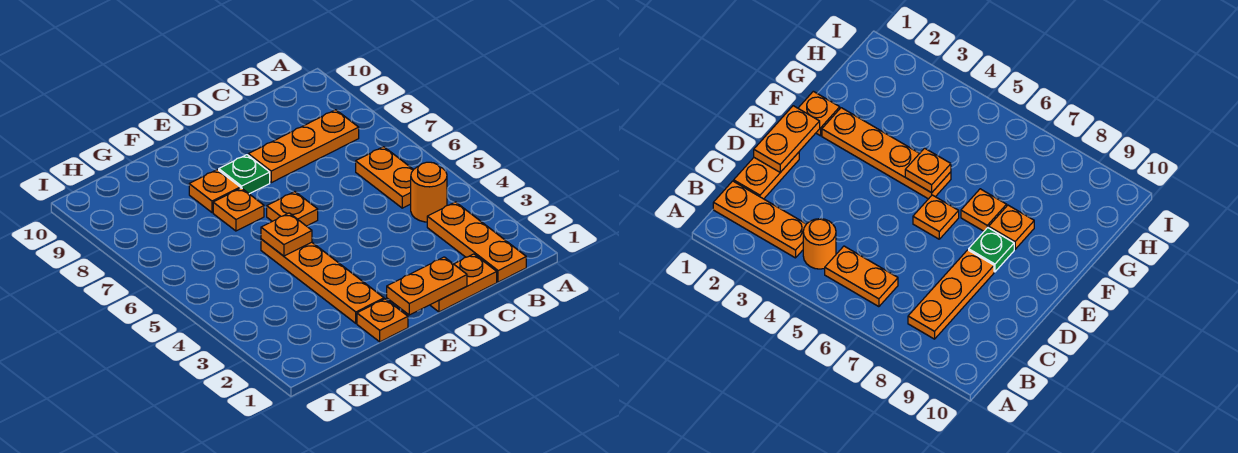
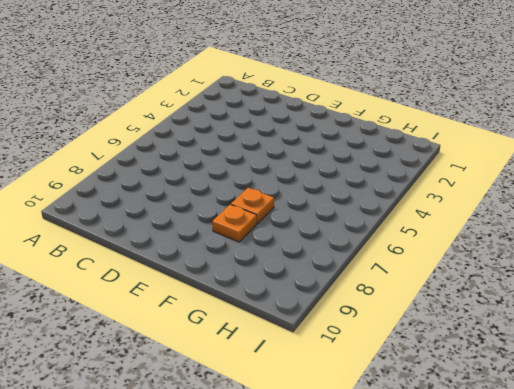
none -> orange plate B1:B3 level 1
none -> orange round brick B4 level 1
none -> orange plate B5:B6 level 1

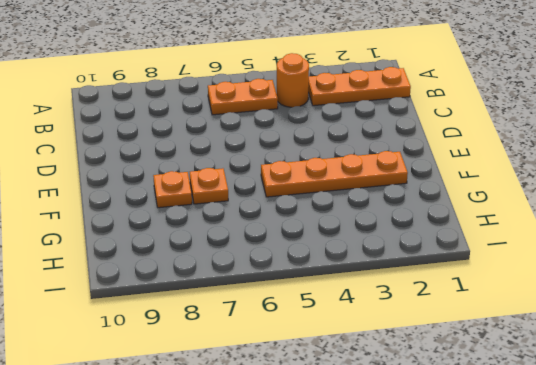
none -> orange plate B8:D8 level 1
none -> orange plate C1:D1 level 1
none -> orange plate E6 level 1

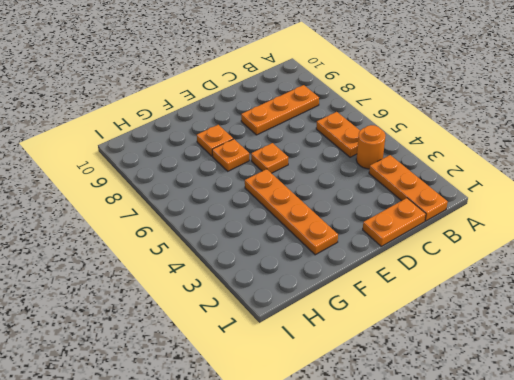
none -> green plate E8 level 1
none -> orange plate F1 level 1
none -> orange plate D1:E1 level 2

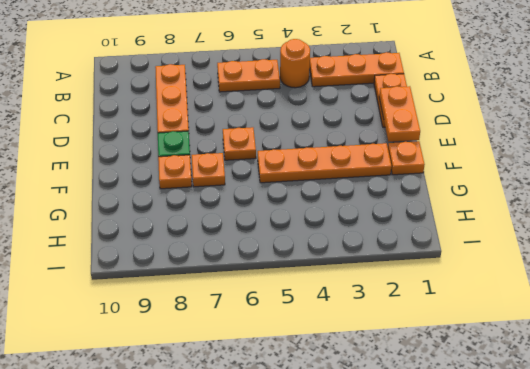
none -> orange plate F5 level 2

